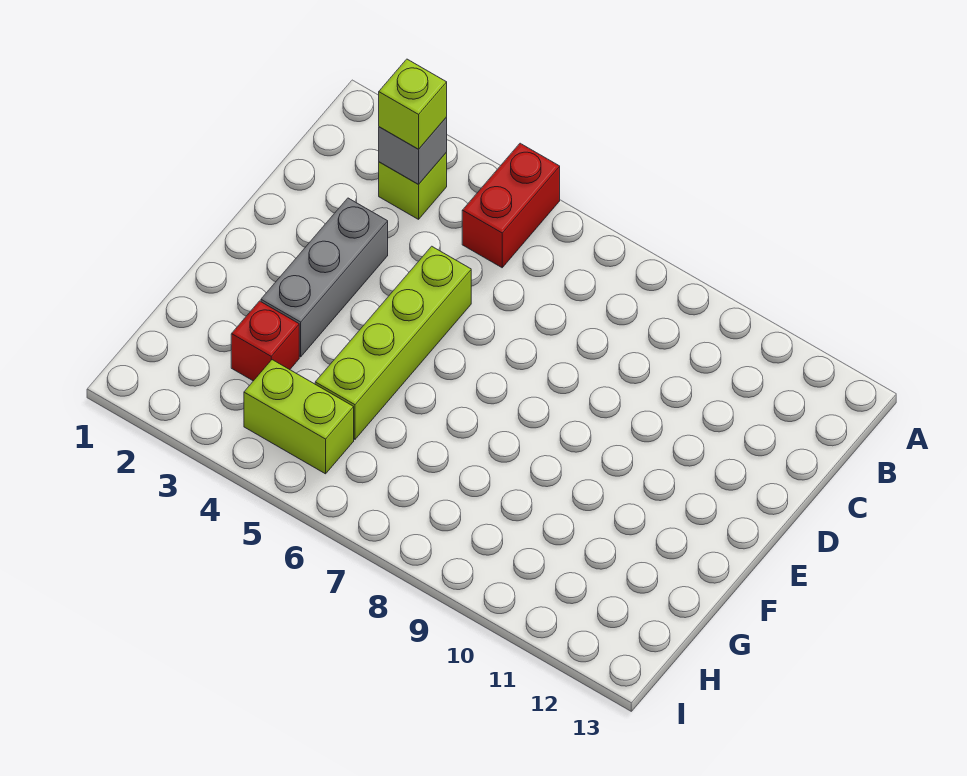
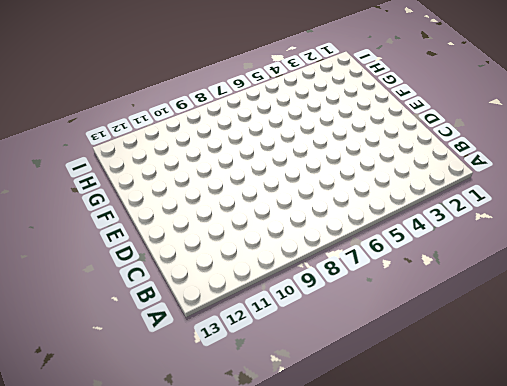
none -> red brick A5:B5 level 1
none -> lime brick B3 level 1

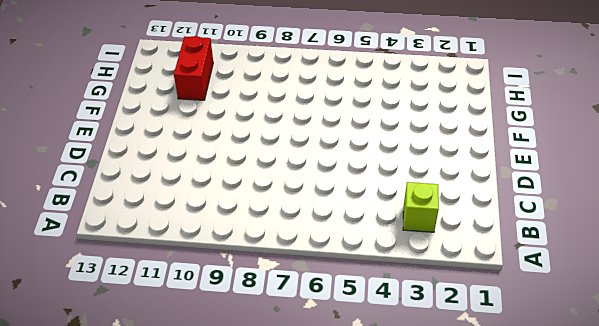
red brick G11:H11 level 1 -> red brick A5:B5 level 1
none -> grey brick D3:F3 level 1
none -> lime brick D5:G5 level 1

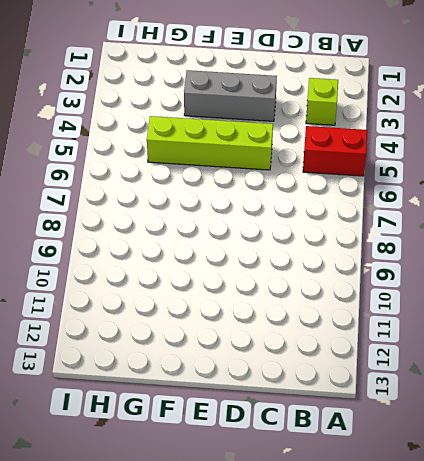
none -> red brick G3 level 1
none -> lime brick H4:H5 level 1

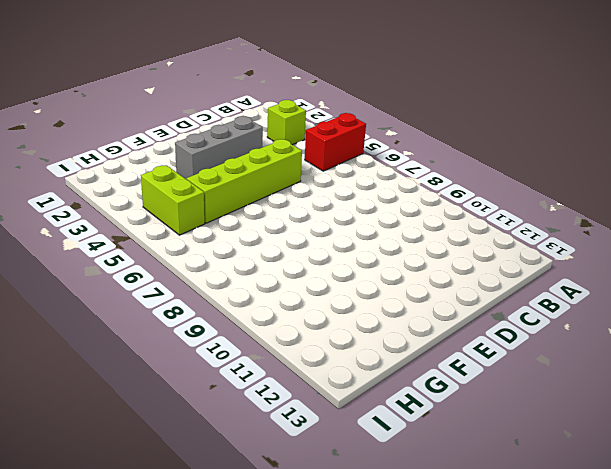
none -> red brick G3 level 1
none -> grey brick B3 level 2

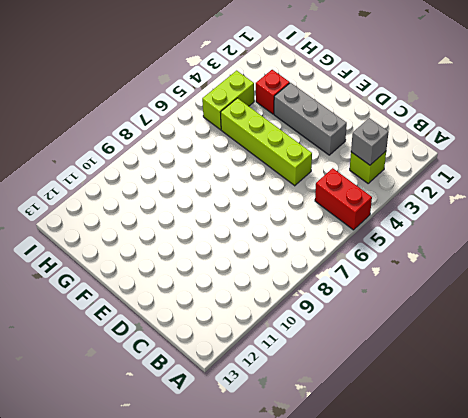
none -> lime brick B3 level 3

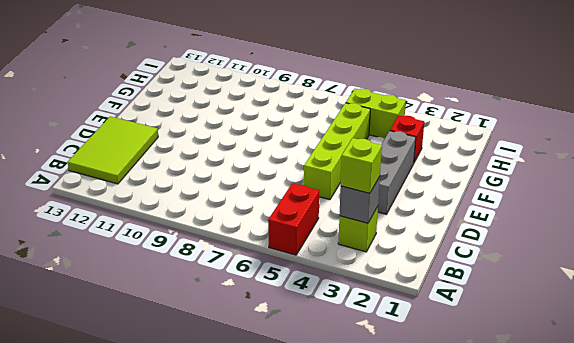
lime tile B12:D13 level 1 -> none

